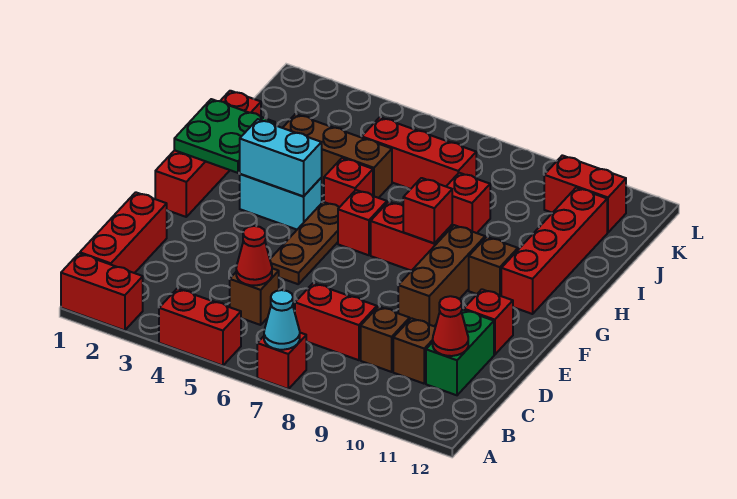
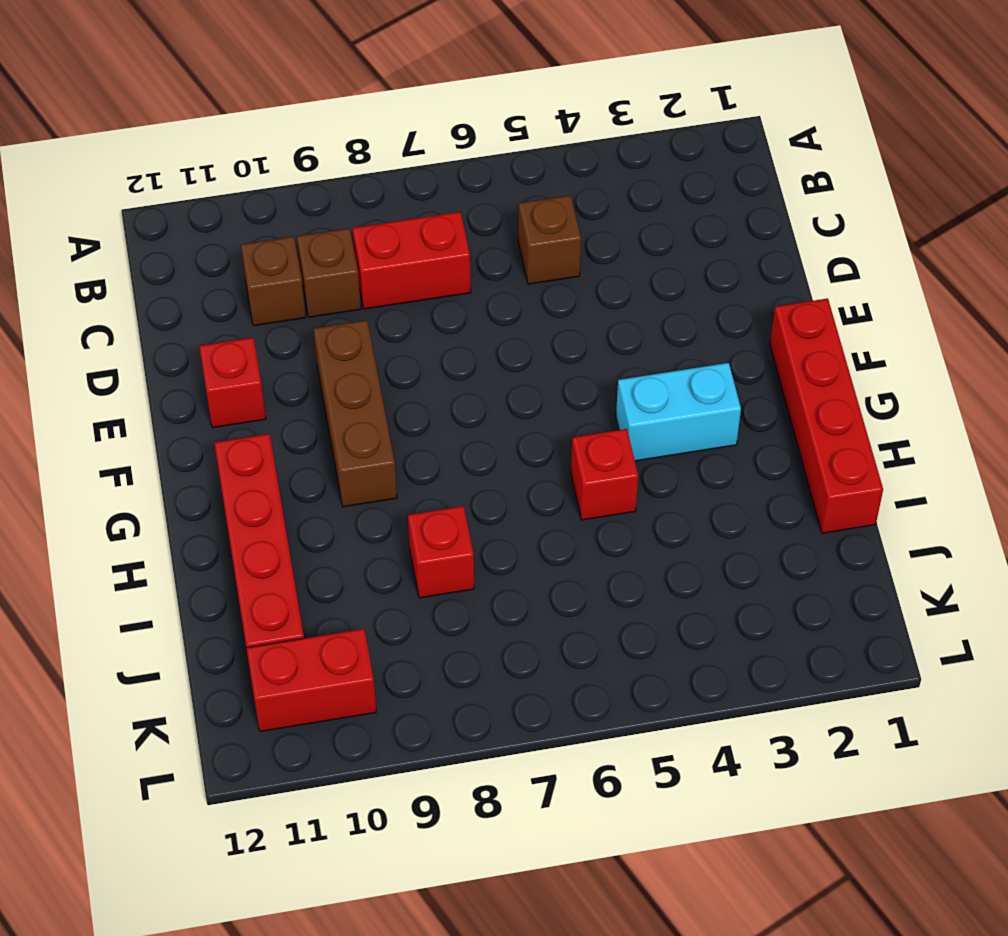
none -> red brick A1:A2 level 1
none -> red brick A4:A5 level 1
none -> red brick A7 level 1

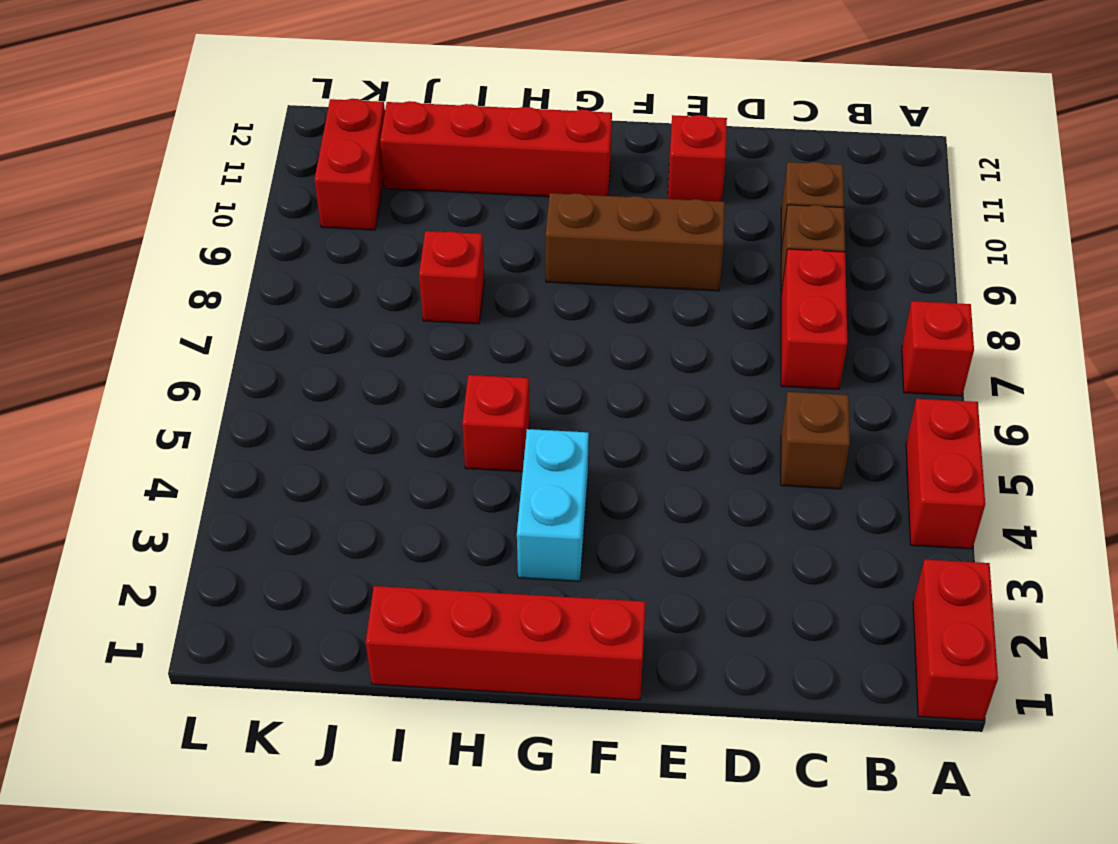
none -> red brick B1:D1 level 1
none -> green brick C11:D11 level 1
none -> brown plate E5:G5 level 1

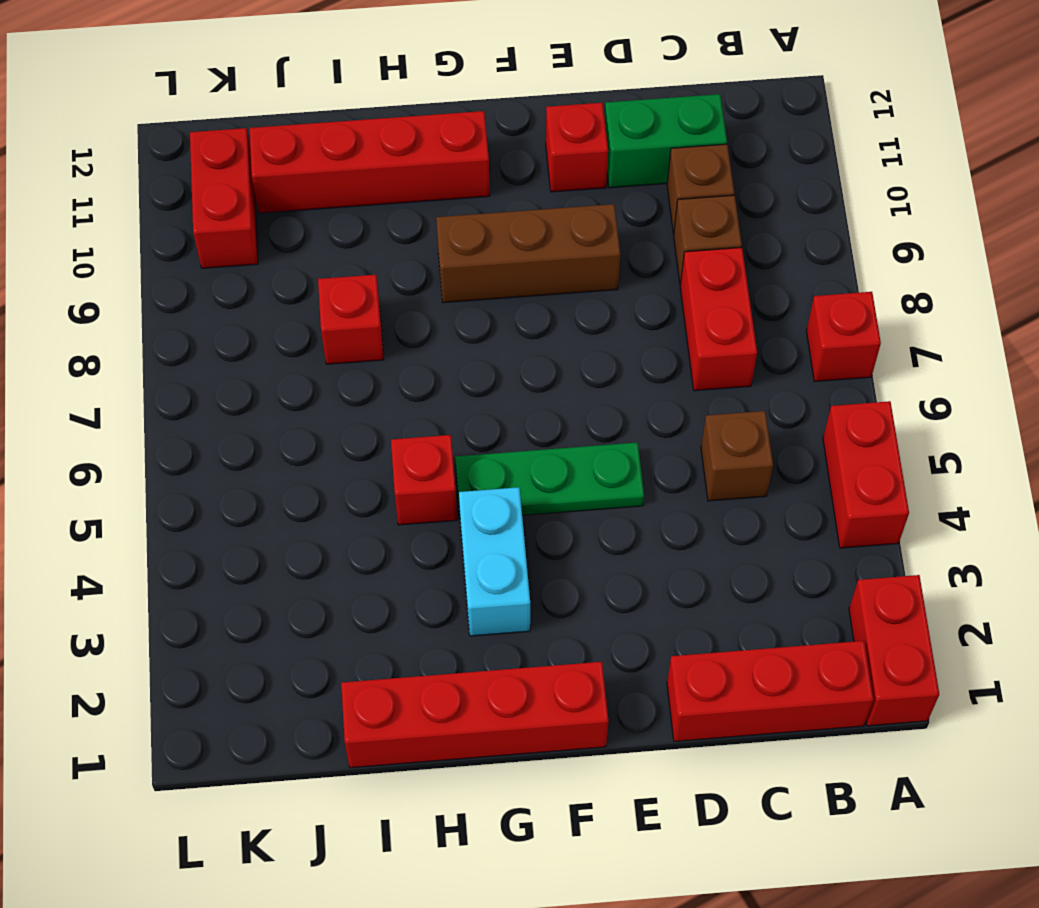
green plate E5:G5 level 1 -> brown plate E5:G5 level 1
none -> red brick G6 level 1
none -> red brick G7:G8 level 1
none -> brown brick G10 level 1

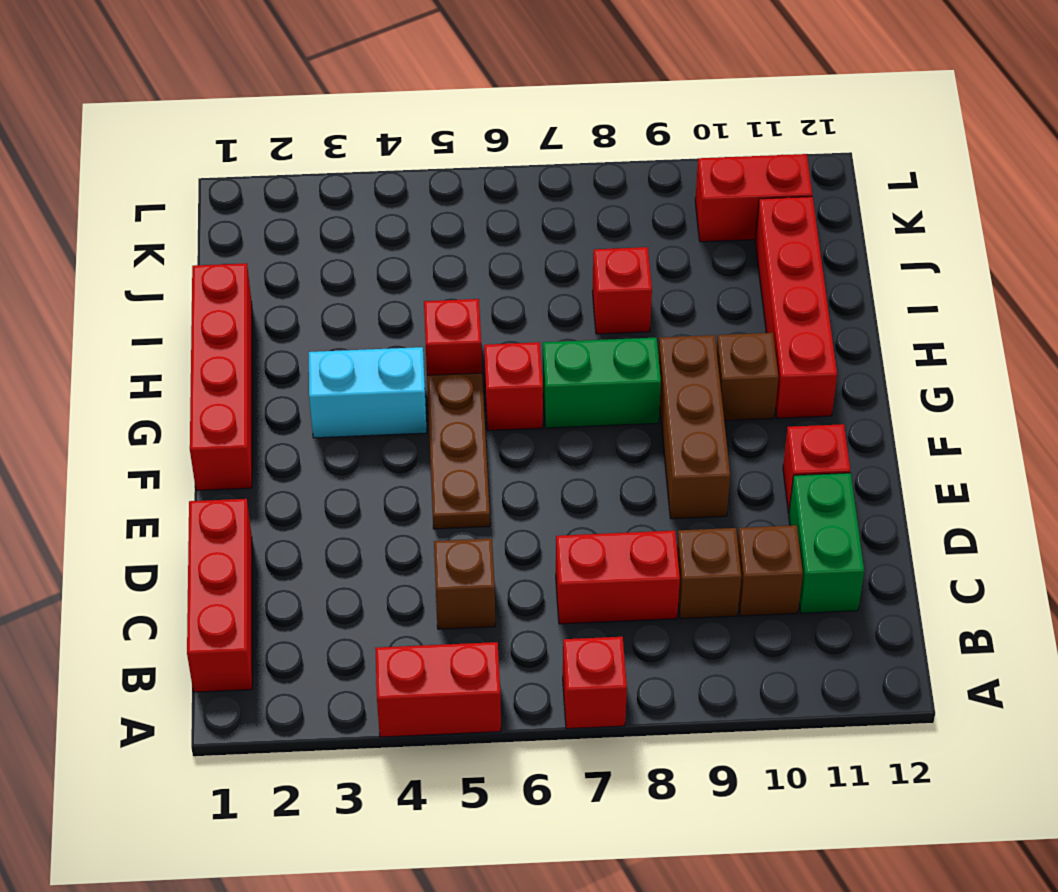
green brick G7:G8 level 1 -> red brick G7:G8 level 1
none -> red brick A1:A2 level 1
none -> brown brick I3:I5 level 1
none -> red brick J5:J7 level 1

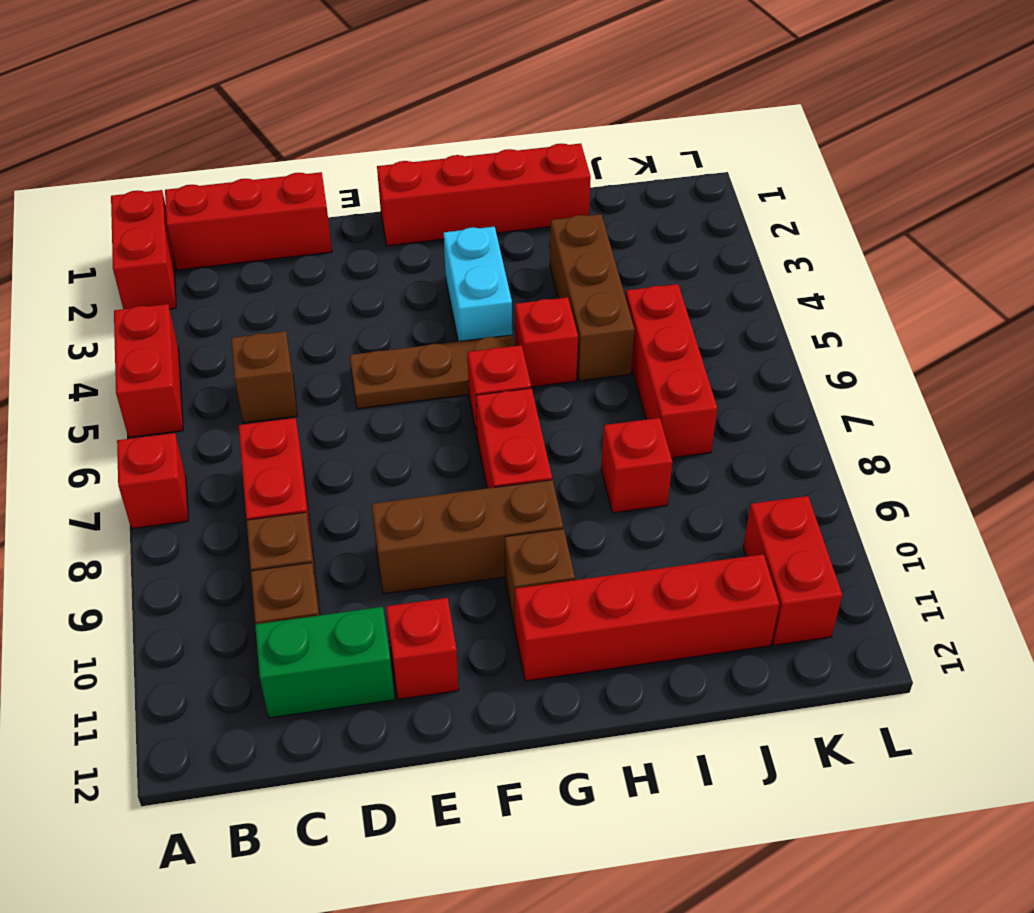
none -> cyan cone A7 level 2
none -> red cone C5 level 2
none -> red cone C11 level 2

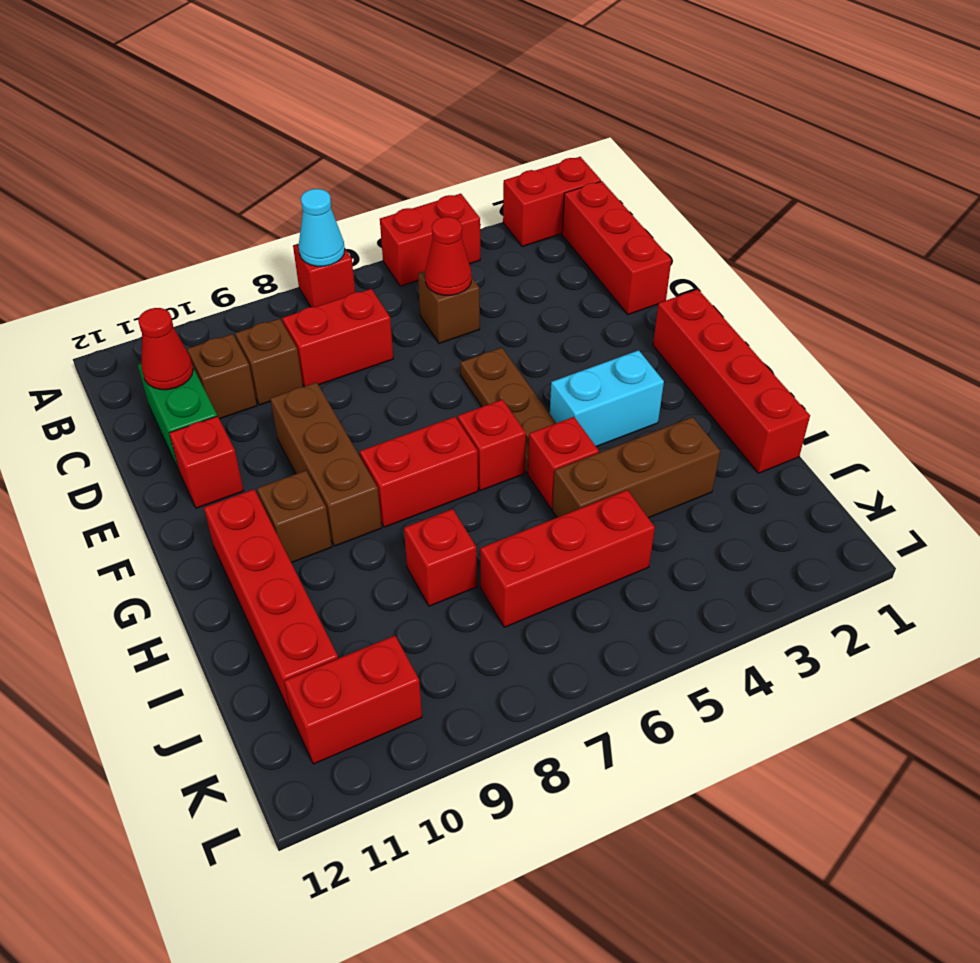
none -> green plate G1:H2 level 2
none -> cyan brick G3:G4 level 2
none -> red brick G8 level 2

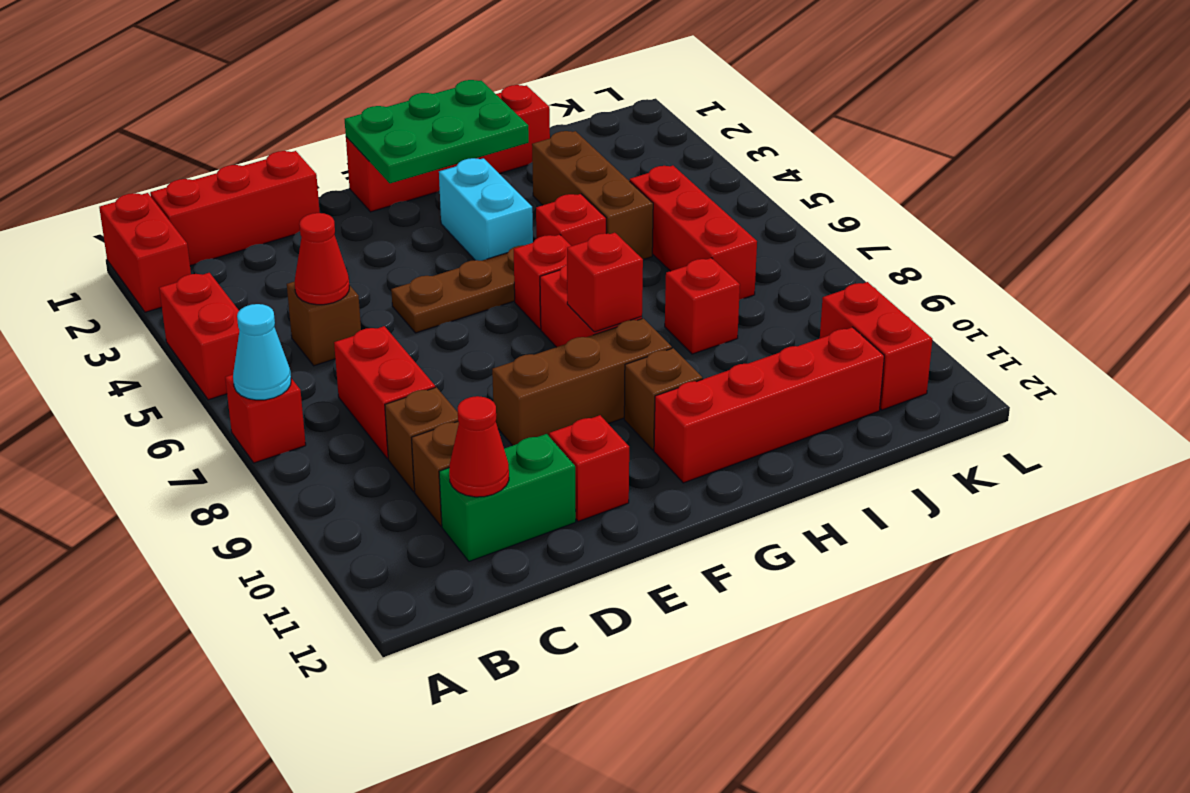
green plate F1:H2 level 2 -> green plate G1:H2 level 2
none -> cyan brick G3:G4 level 2

